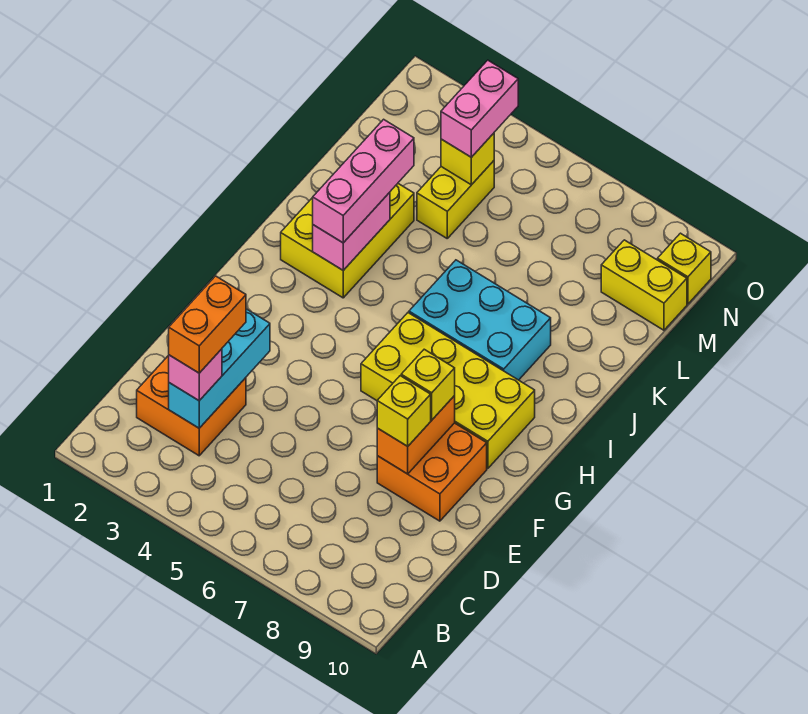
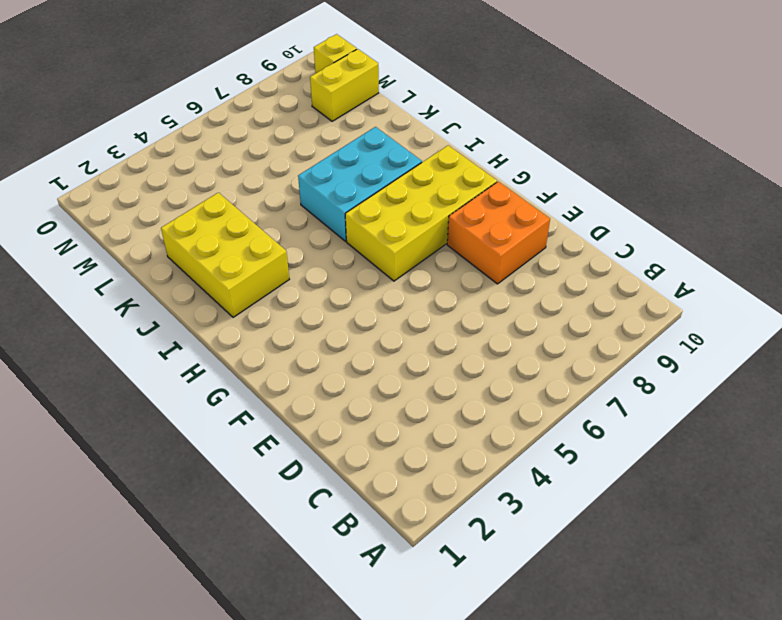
none -> orange brick C2:D3 level 1
none -> yellow brick L4:M4 level 1
none -> cyan brick C3:E3 level 2

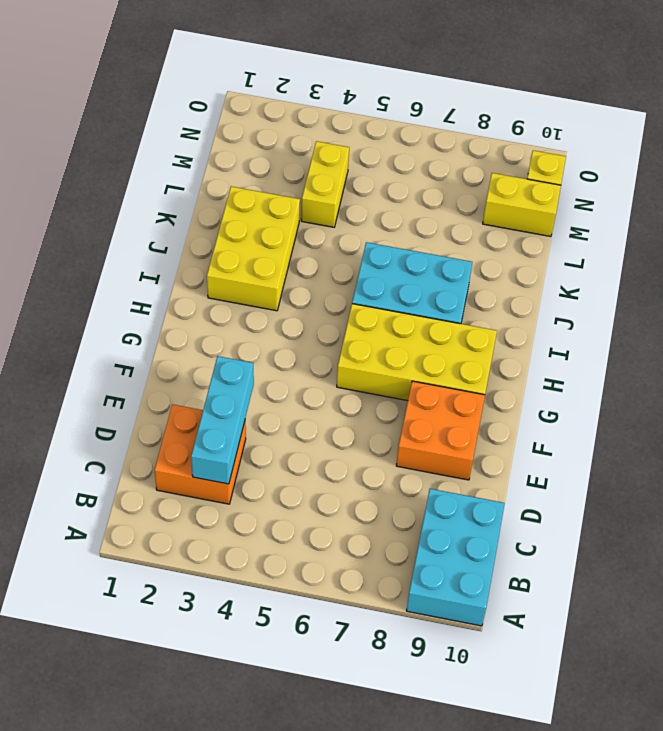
cyan brick A9:C10 level 1 -> none
none -> orange brick E8:F8 level 2
none -> pink brick I3:J3 level 2
none -> yellow brick M4 level 2

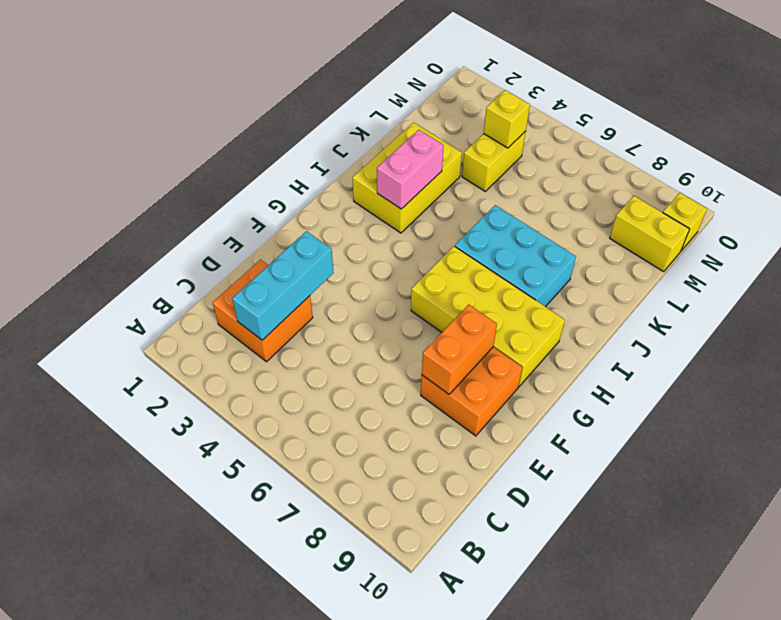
none -> pink brick C3 level 3
none -> yellow brick E8 level 3
none -> yellow brick F8 level 3

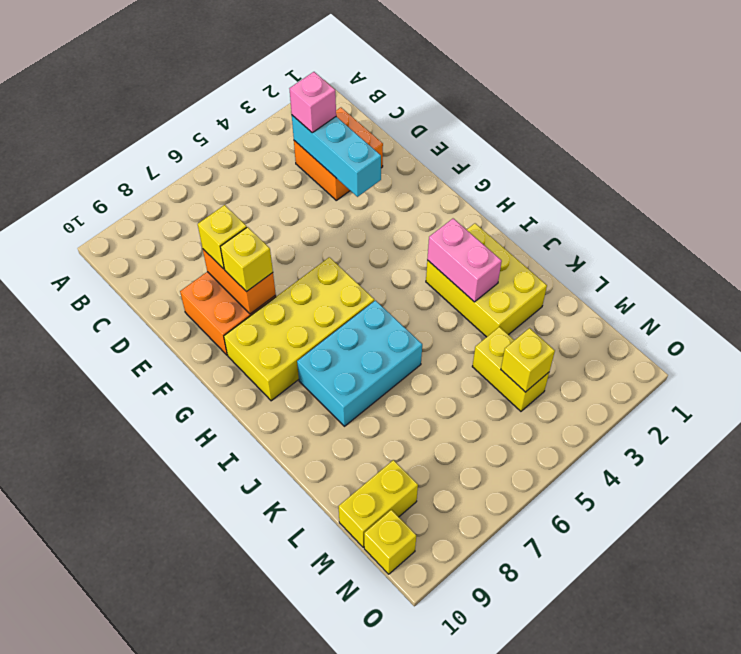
none -> pink brick I3:K3 level 3
none -> pink brick M4:N4 level 3
none -> orange brick C3:D3 level 4

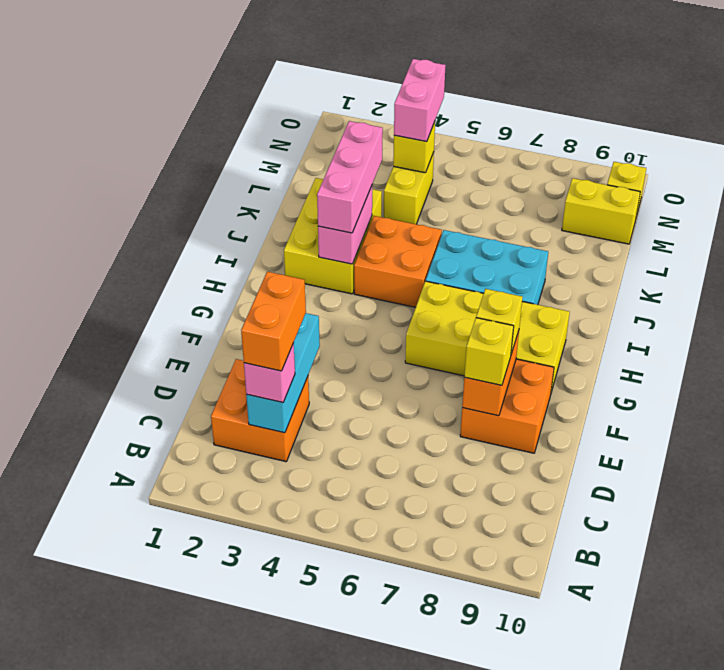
orange brick I4:J5 level 1 -> none

